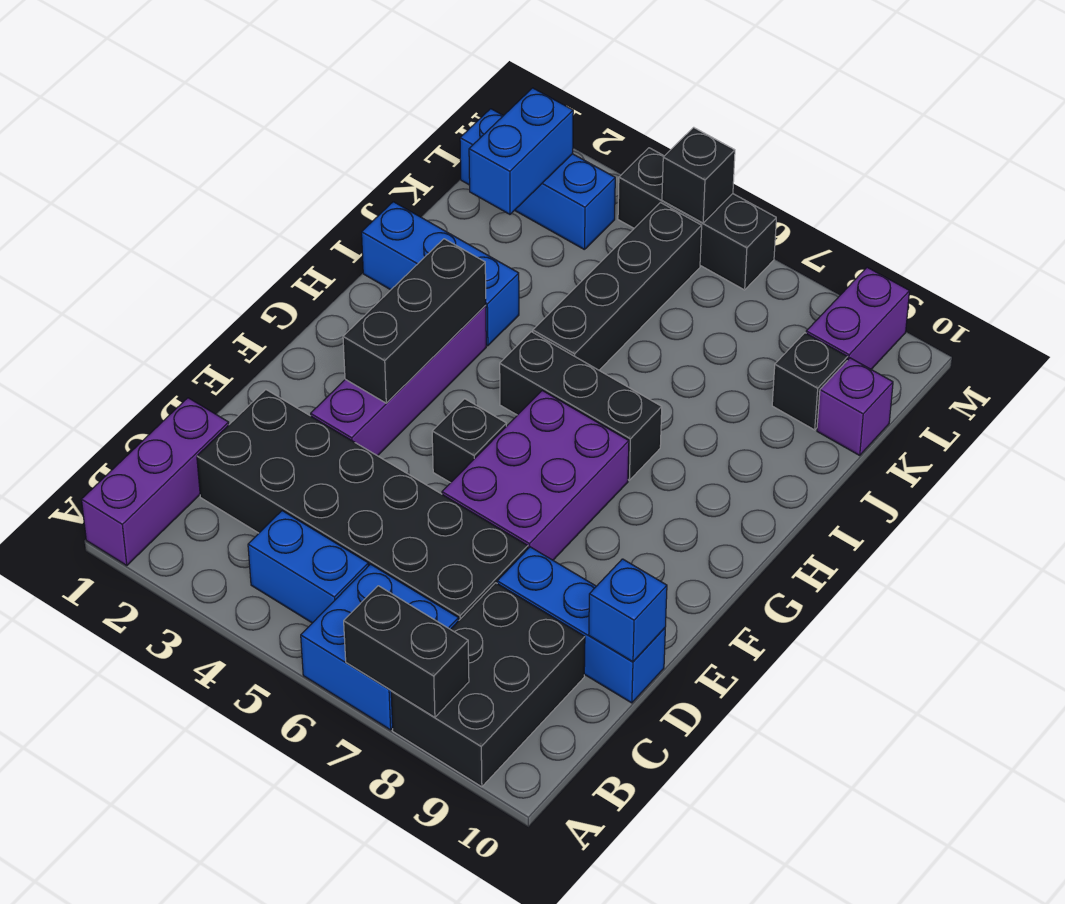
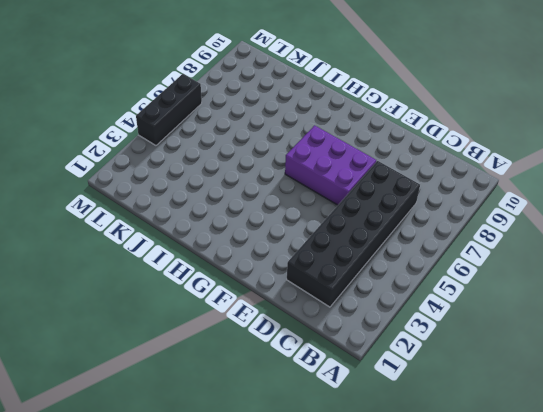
none -> purple brick A1:C1 level 1
none -> blue brick A6:B7 level 1
none -> black brick A8:C9 level 1

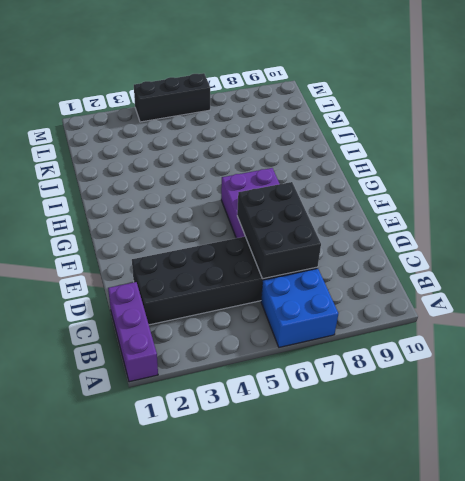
black brick C6:E7 level 2 -> black brick A8:C9 level 1
none -> blue brick B4:B5 level 1
none -> blue brick D8:D10 level 1
none -> purple brick E3:H3 level 1

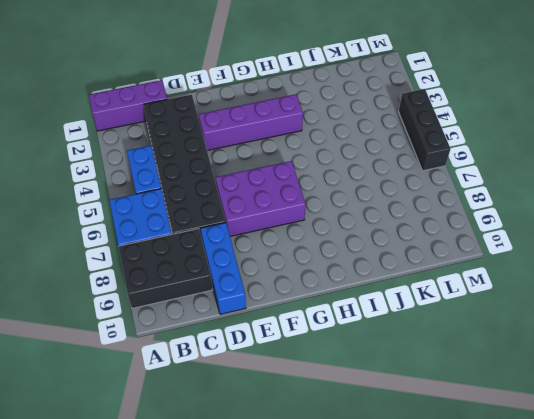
none -> black brick F5 level 1
none -> black brick H5:H7 level 1
none -> blue brick I1:I3 level 1

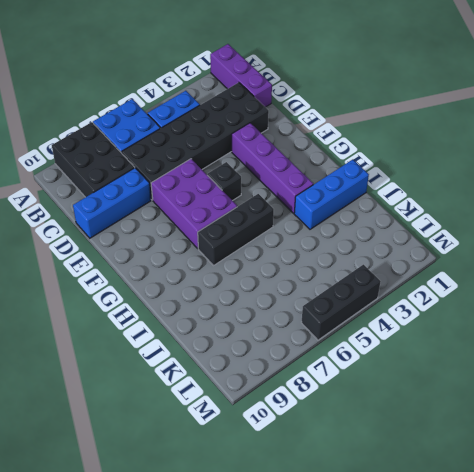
none -> black brick I5:L5 level 1
none -> black brick K9 level 1
none -> purple brick K10 level 1

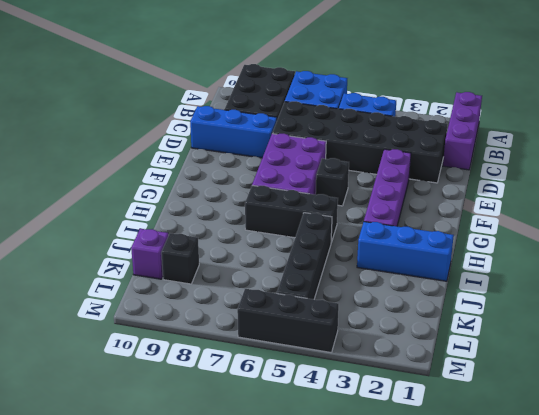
none -> blue brick L1:L3 level 1
none -> purple brick L9:M9 level 1
none -> black brick A7:A8 level 2

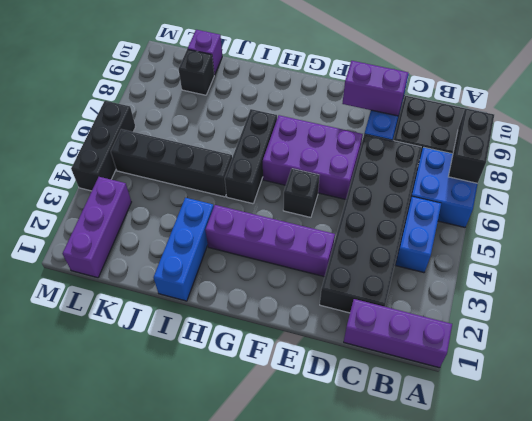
purple brick D9:E9 level 2 -> purple brick L9:M9 level 1
purple brick L1:L3 level 1 -> blue brick L1:L3 level 1
none -> blue brick D10 level 2
none -> black brick F3:H3 level 2
none -> blue brick K2:L2 level 2

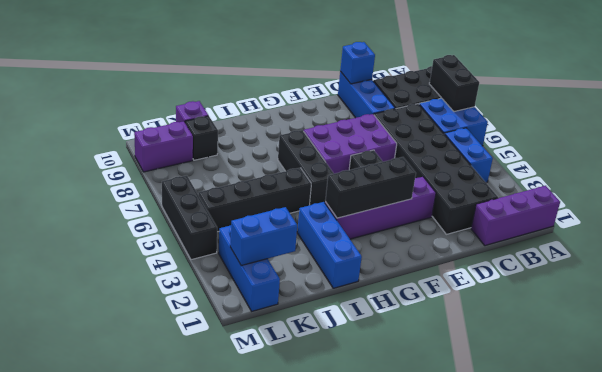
none -> black brick M5 level 2

